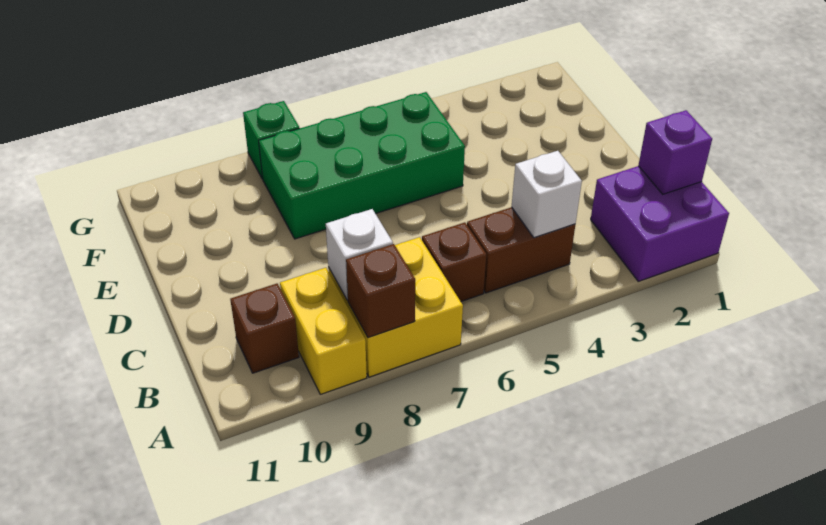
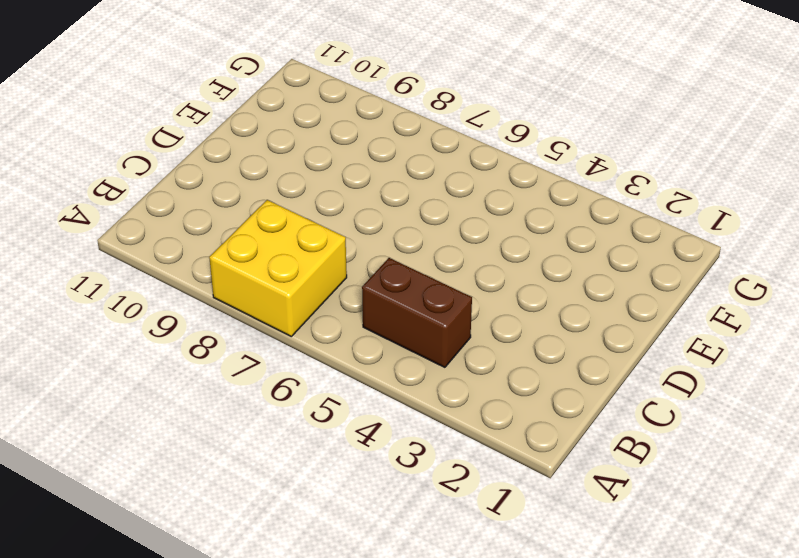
none -> purple brick A1:B2 level 1
none -> yellow brick A9:B9 level 1
none -> brown brick B6 level 1

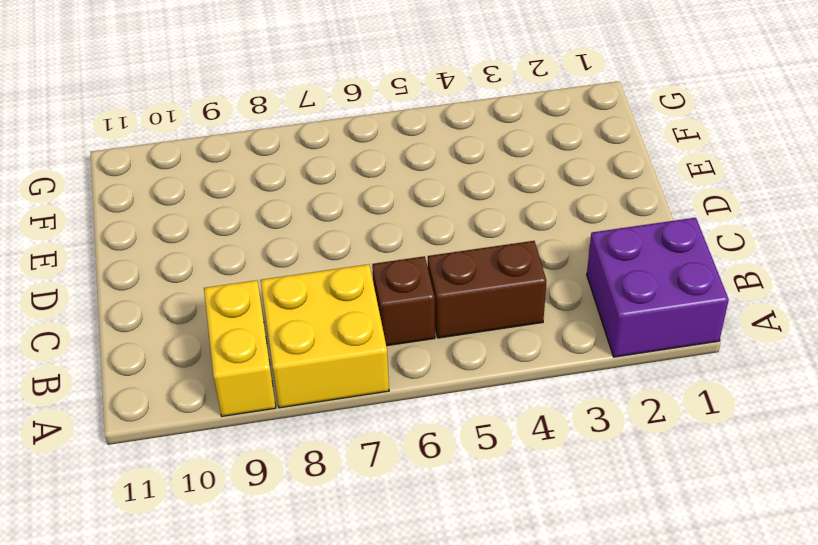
none -> brown brick B10 level 1
none -> green brick E5:F8 level 1
none -> green brick G8 level 1

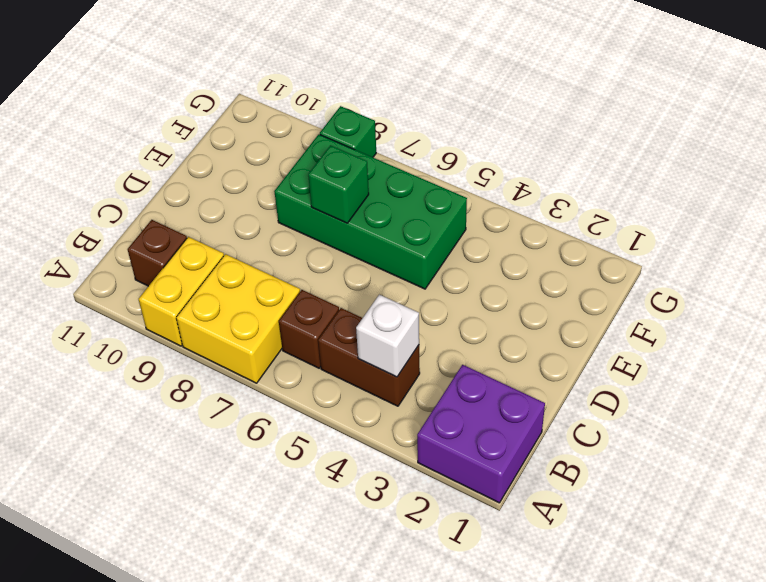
green brick E7 level 2 -> none
none -> brown brick A8 level 2
none -> purple brick B1 level 2
none -> white brick B8 level 2

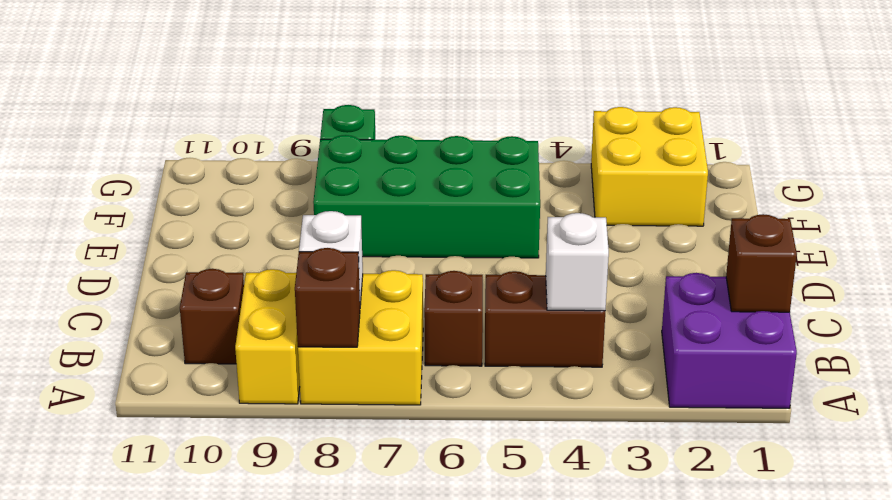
brown brick B1 level 2 -> purple brick B1 level 2
yellow brick F2:G3 level 1 -> none

